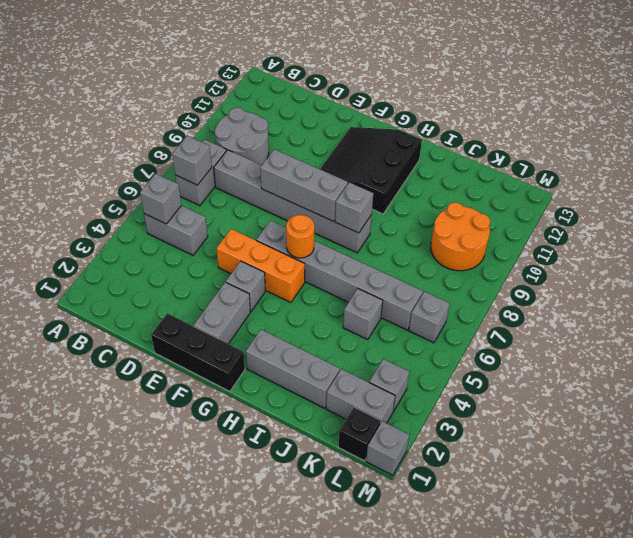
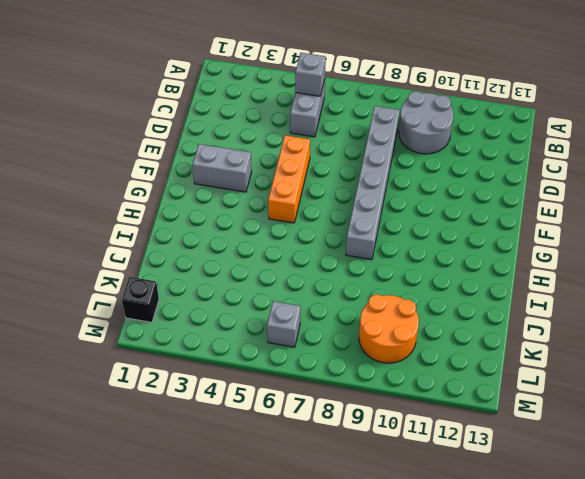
none -> grey brick B7:B8 level 1
none -> black brick E1:G1 level 1
none -> grey brick F4 level 1

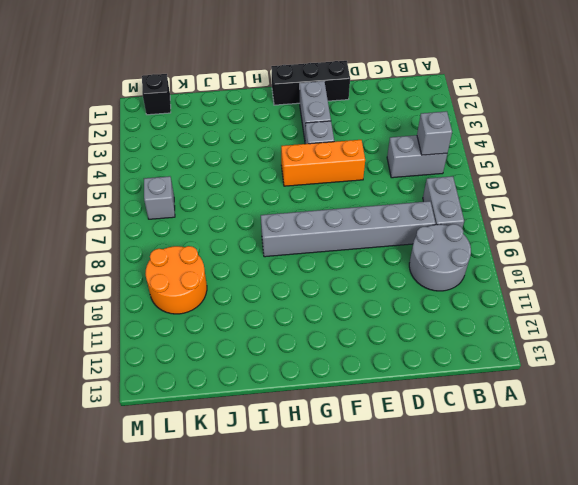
none -> grey brick F6:K6 level 1
none -> black slope F10:H12 level 1 top H
none -> grey brick H2:J2 level 1

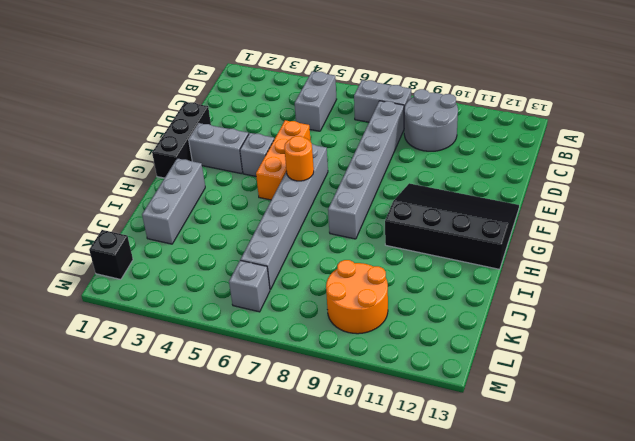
black slope F10:H13 level 1 top H -> black slope F10:H12 level 1 top H
none -> grey brick J5 level 1
none -> grey brick K2:L2 level 1
none -> grey brick L3 level 1

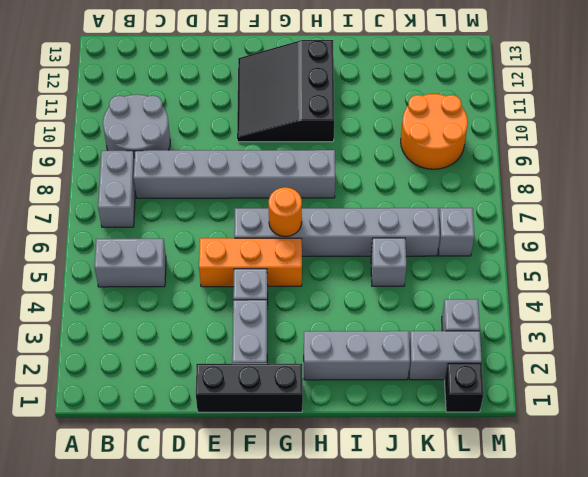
none -> grey brick M1 level 1
none -> grey brick B5 level 2
none -> grey brick B7 level 2

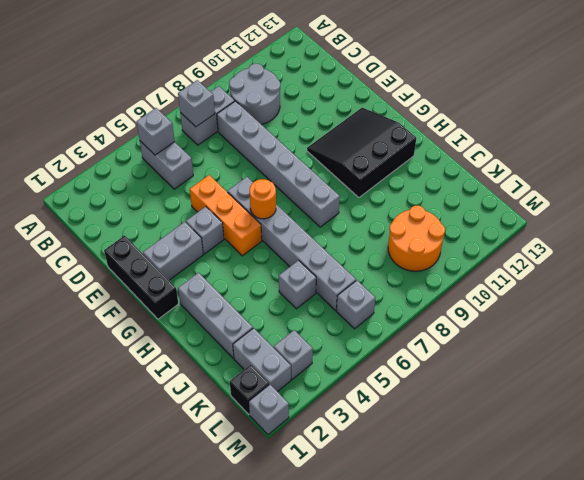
none -> grey brick E8:G8 level 2
none -> grey brick H8 level 2

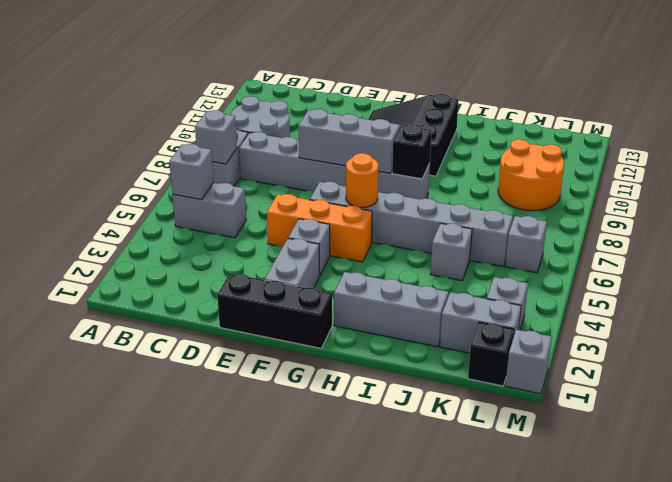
black brick H8 level 2 -> grey brick H8 level 2

